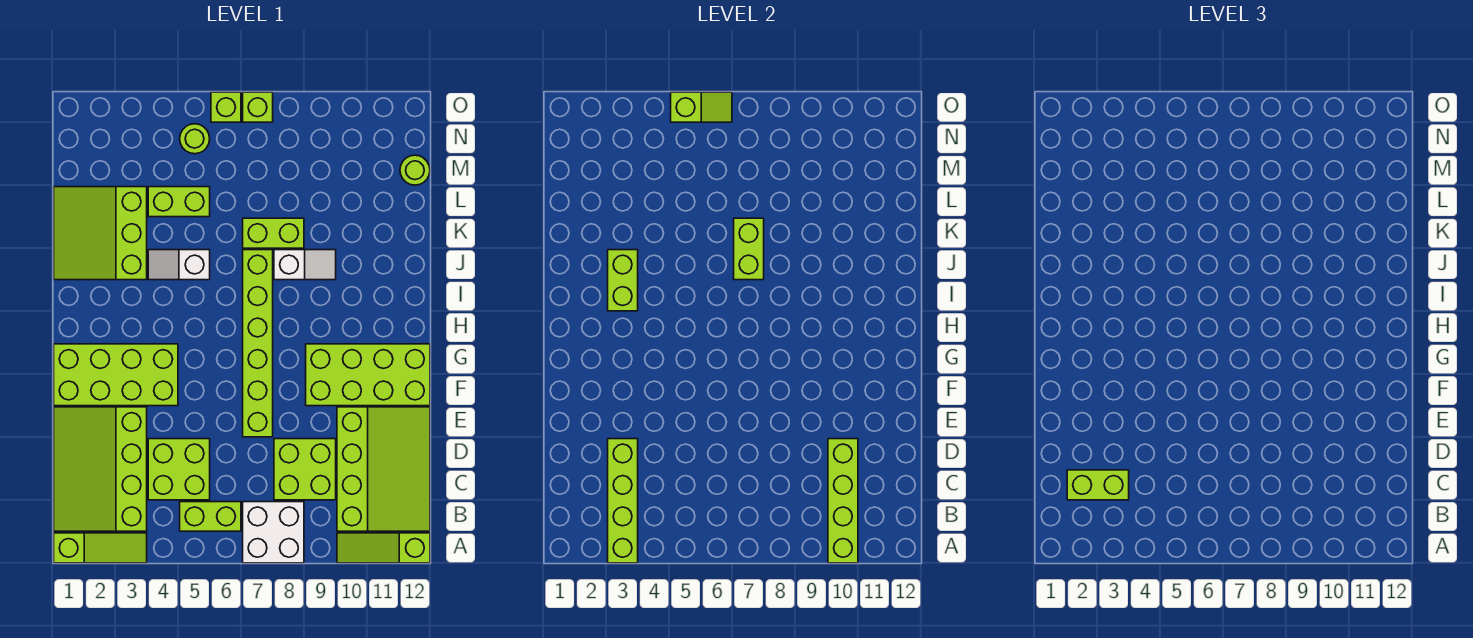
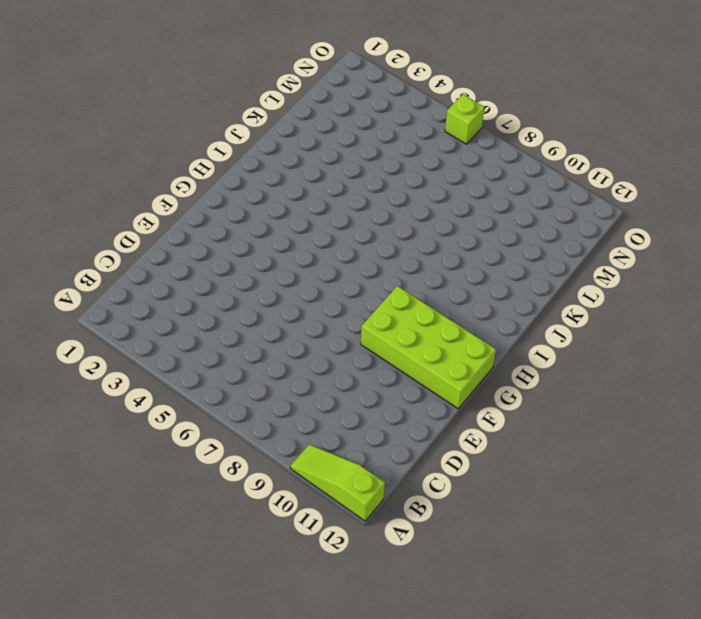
none -> lime slope A1:A3 level 1 top 1
none -> white brick A7:B8 level 1
none -> lime slope B1:E3 level 1 top 3

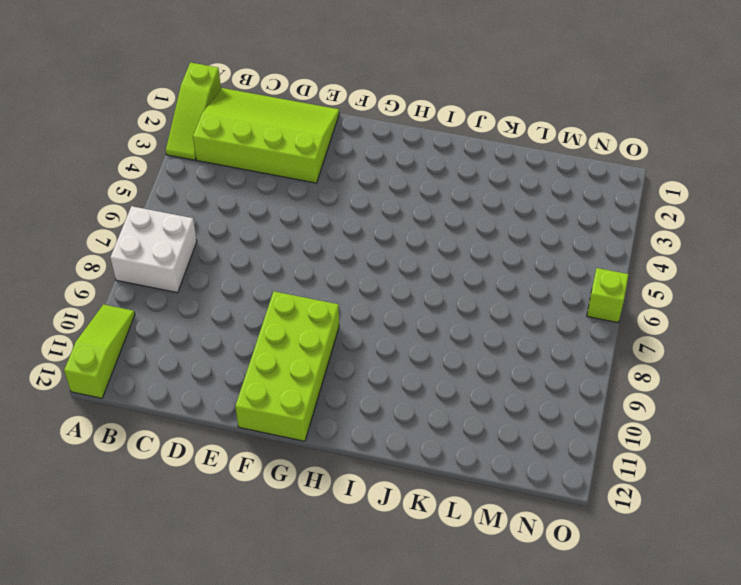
none -> lime brick B5:B6 level 1
none -> lime slope B10:E12 level 1 top 10
none -> lime brick C4:D5 level 1

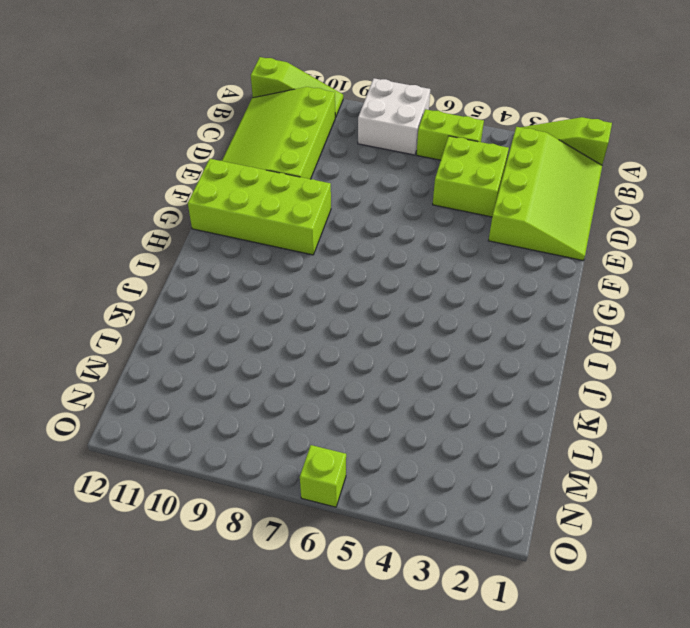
none -> lime brick C8:D9 level 1
none -> lime brick E7:J7 level 1
none -> lime brick F1:G4 level 1

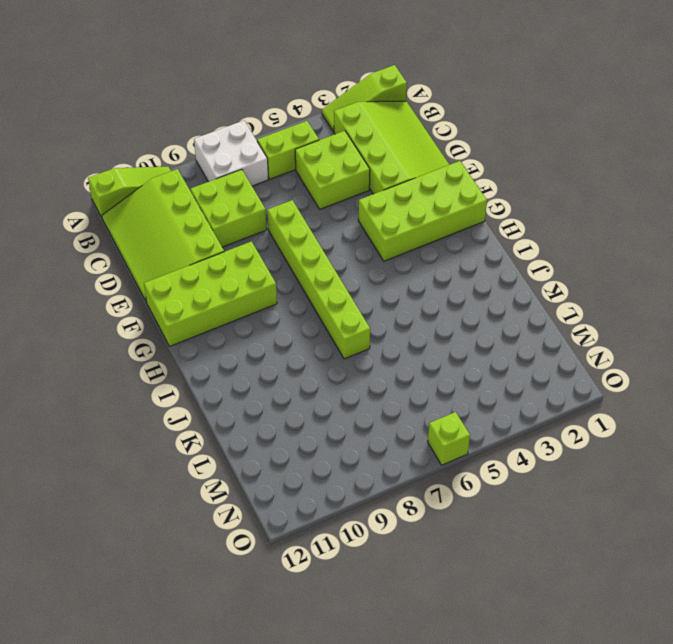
none -> lime slope J1:L3 level 1 top 3
none -> white slope J4:J5 level 1 top 5
none -> white slope J8:J9 level 1 top 8

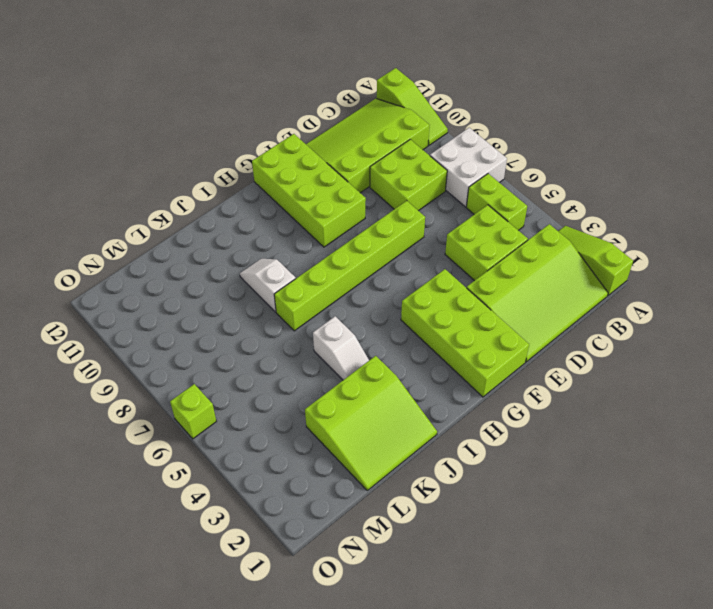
none -> lime brick K7:K8 level 1
none -> lime brick L4:L5 level 1
none -> lime round brick M12 level 1

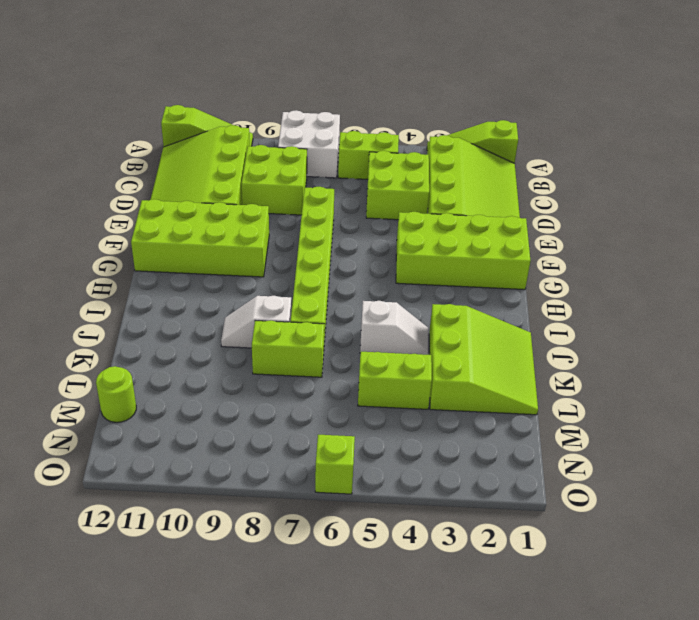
none -> lime round brick N5 level 1
none -> lime brick O7 level 1
none -> lime brick A3:D3 level 2

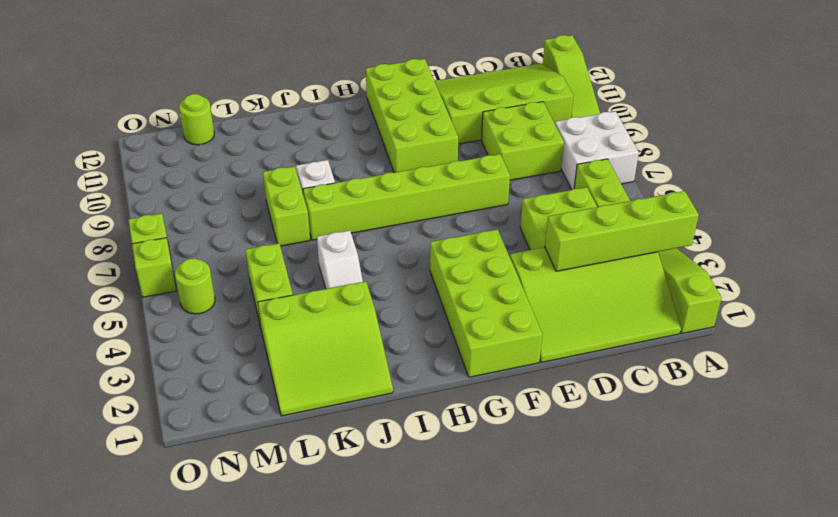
none -> lime brick A10:D10 level 2
none -> lime brick I3:J3 level 2
none -> lime brick J7:K7 level 2

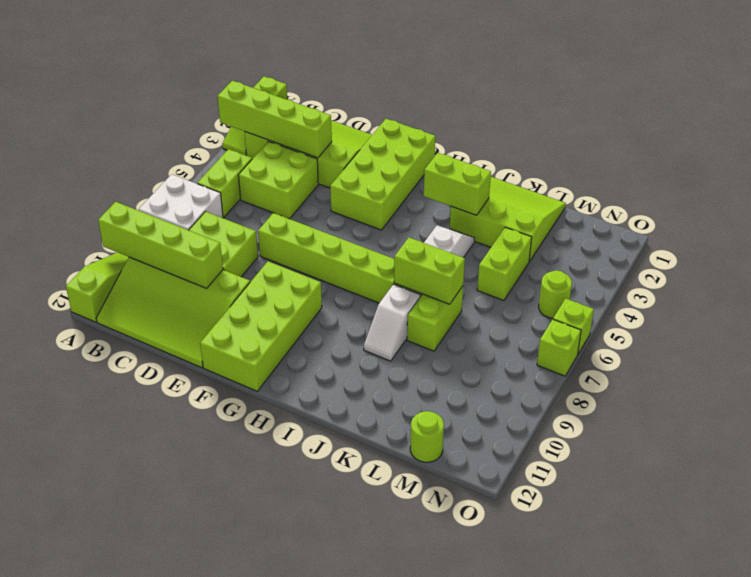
none -> lime slope O5:O6 level 2 top 5
none -> lime brick C2:C3 level 3

